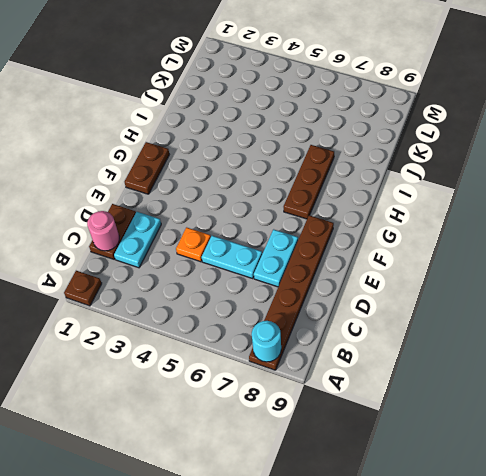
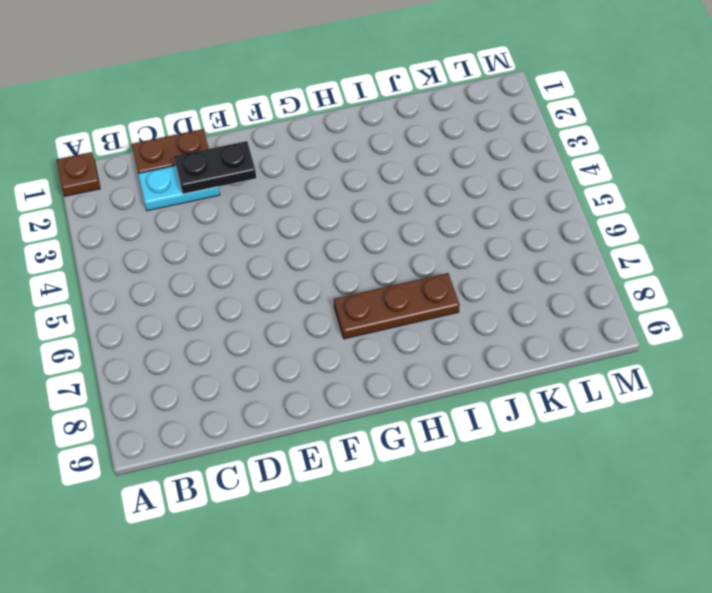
black plate D2:E2 level 2 -> none
none -> brown plate A8:F8 level 1
none -> orange plate D4 level 1

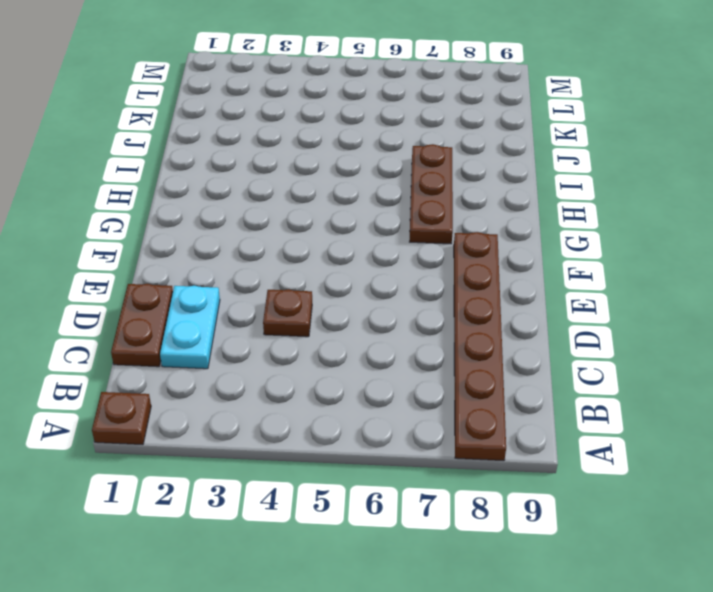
brown plate D4 level 1 -> orange plate D4 level 1
none -> cyan plate D5:D6 level 1
none -> cyan plate D7:E7 level 1

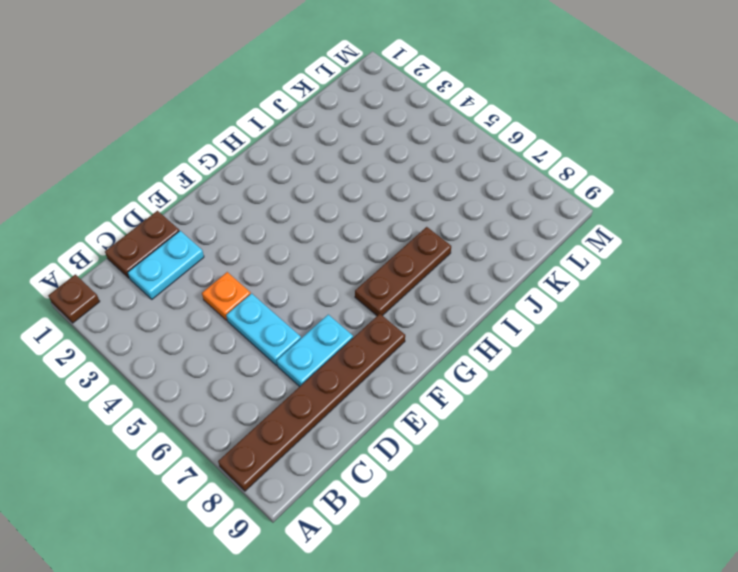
none -> brown plate F1:G1 level 1
none -> cyan round brick A8 level 2

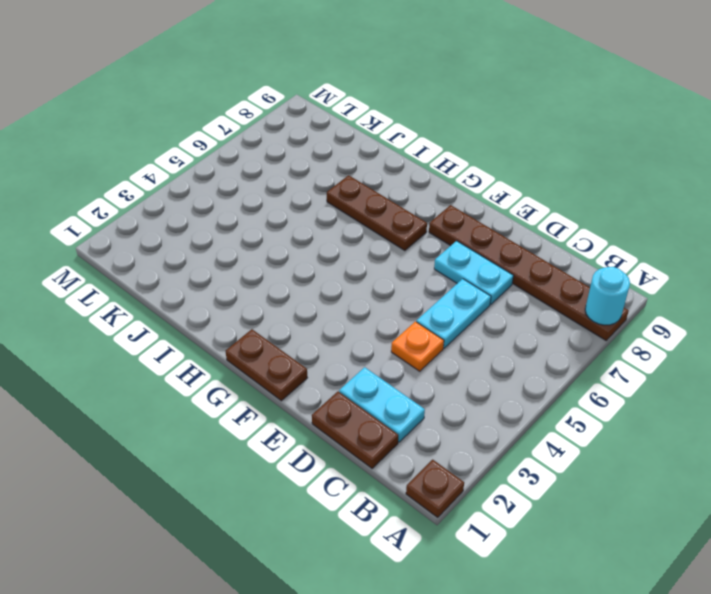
none -> pink round brick C1 level 2

